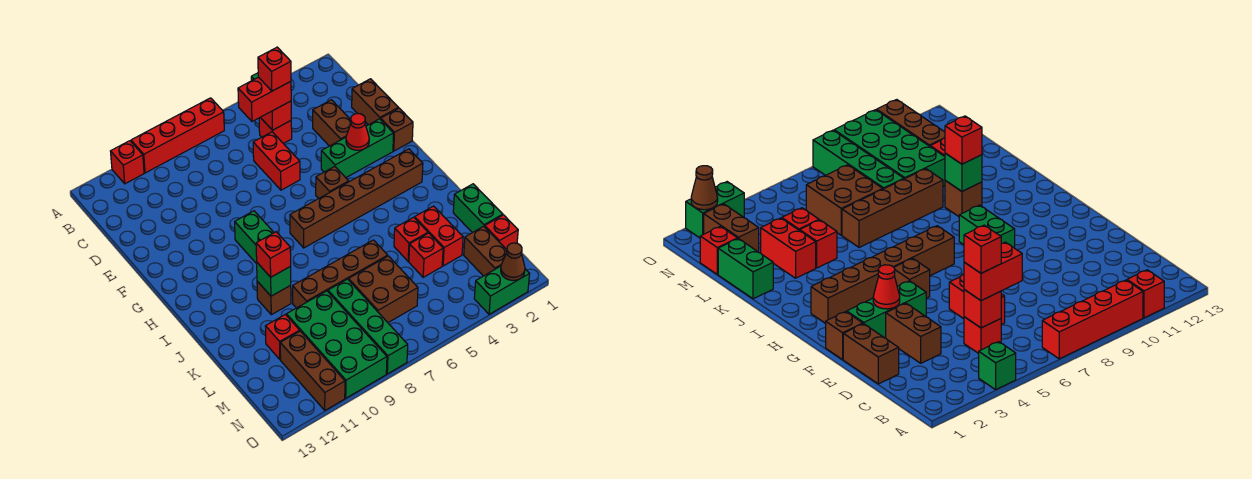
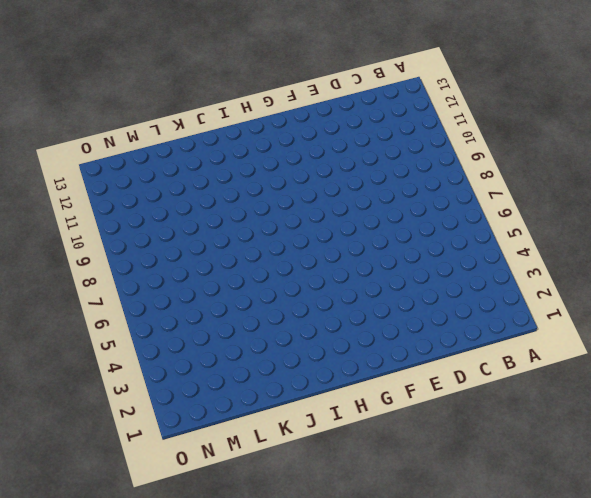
none -> green brick A4 level 1
none -> red brick A7:A10 level 1
none -> red brick A11 level 1
none -> red brick C5 level 1

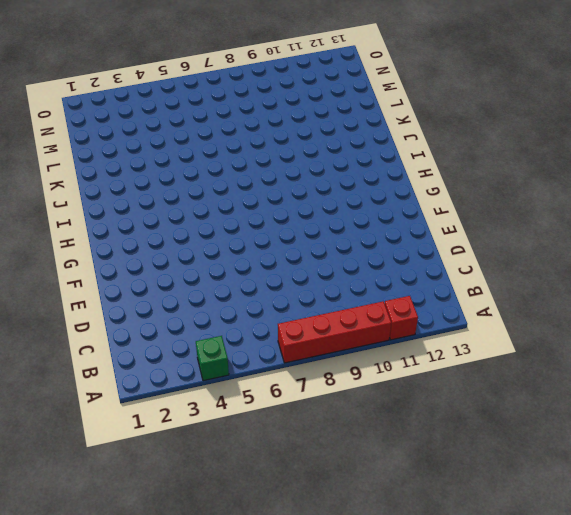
none -> red brick C5 level 1
none -> brown brick D1:E1 level 1
none -> brown brick D3:E3 level 1
none -> red brick D6:E6 level 1

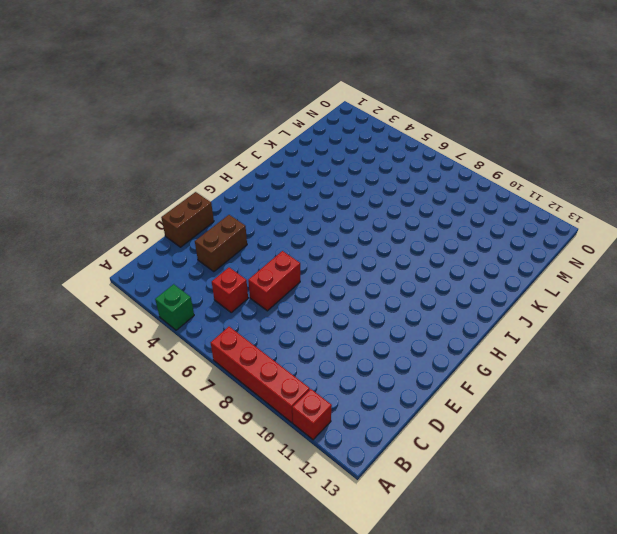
none -> brown brick F1 level 1
none -> green brick F2:F4 level 1
none -> brown brick G5 level 1
none -> green brick G9:H9 level 1

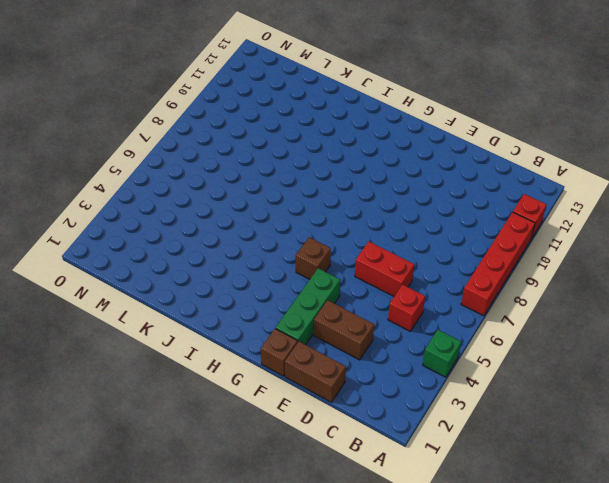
none -> green brick G9:H9 level 1
none -> brown brick H2:H7 level 1
none -> brown brick J10 level 1
none -> green brick K1:L1 level 1

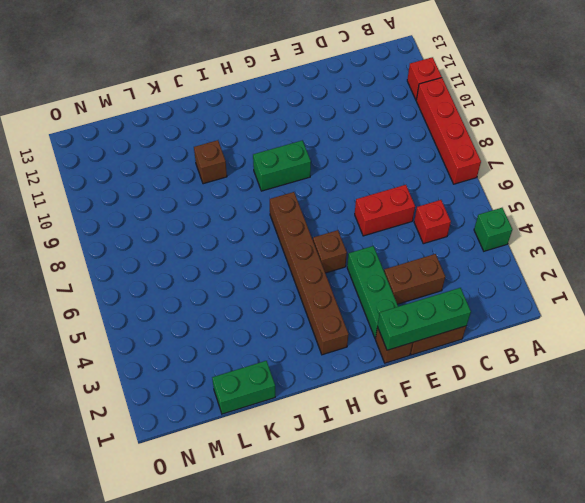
green brick D1:F1 level 2 -> none
none -> red brick K3:L3 level 1
none -> red brick K4 level 1
none -> brown brick K6:K9 level 1
none -> red brick L4 level 1

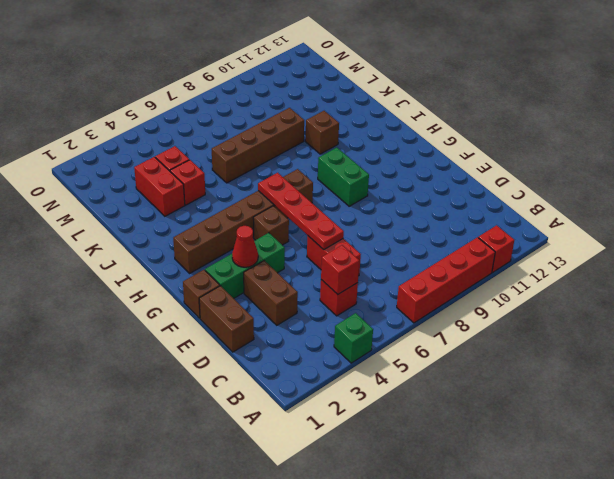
red plate E6:H6 level 2 -> none
none -> green brick K1:L1 level 1
none -> brown brick L6:M7 level 1
none -> green brick L8:O8 level 1
none -> green brick L9:O10 level 1

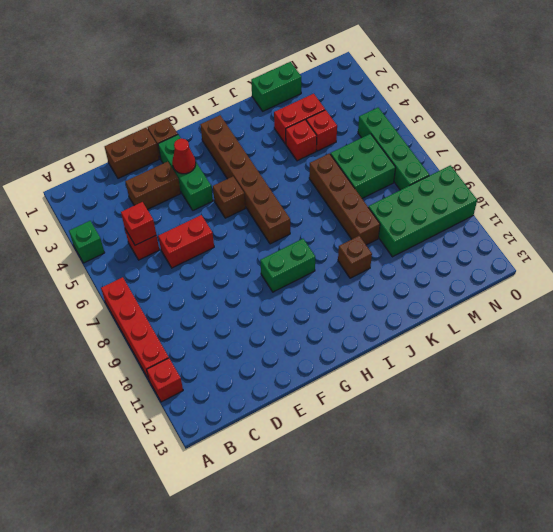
green brick L6:M7 level 1 -> brown brick L6:M7 level 1
green brick N5:N8 level 1 -> green brick L8:O8 level 1
none -> red brick L11 level 1
none -> red brick M1 level 1
none -> brown brick M2:N2 level 1
none -> brown brick M11:O11 level 1

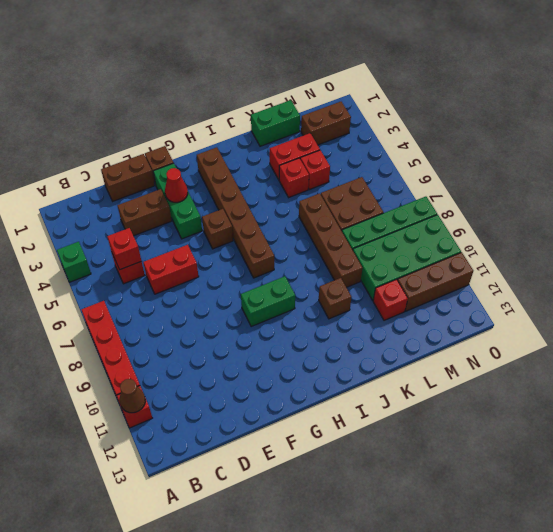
brown cone A11 level 2 -> brown cone O2 level 2
none -> red brick M1 level 1
none -> green brick O2:O3 level 1
none -> green brick J10 level 2
none -> red brick C5:C6 level 3

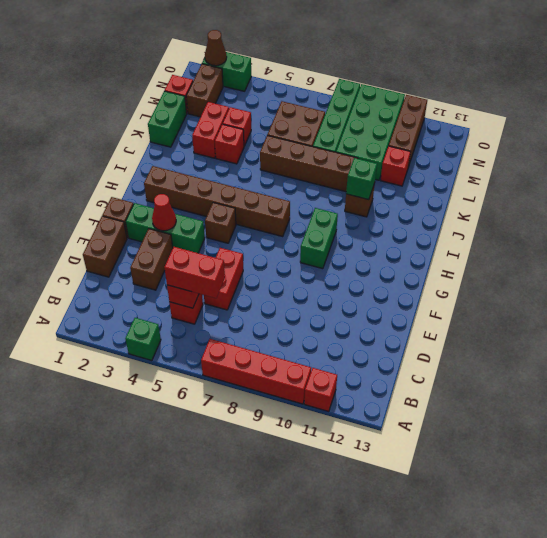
none -> red brick J10 level 3
none -> red brick C5 level 4

